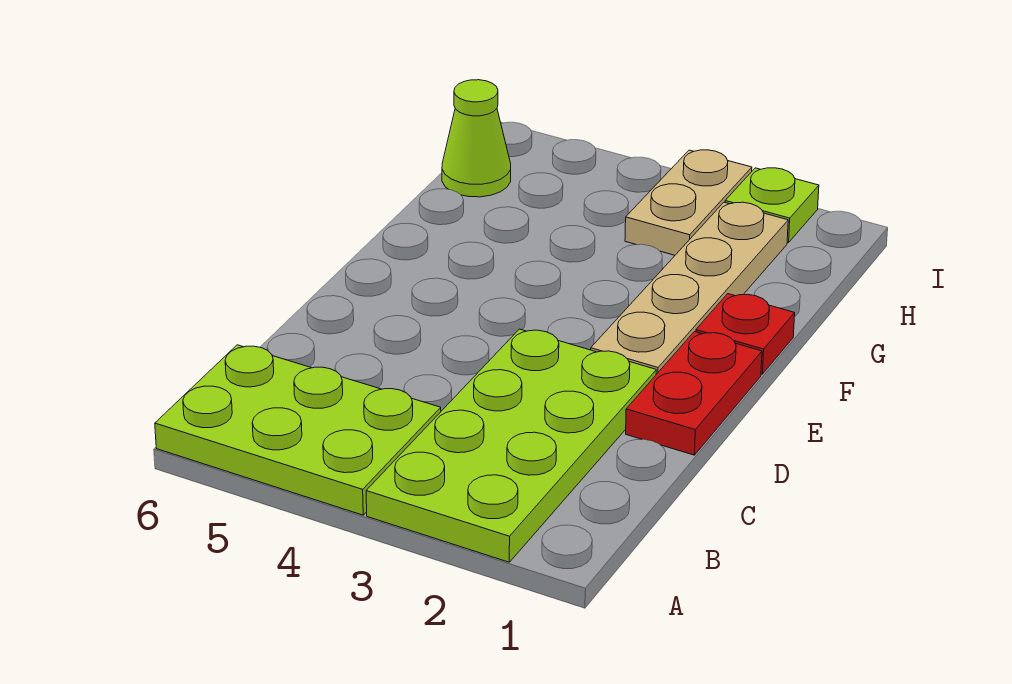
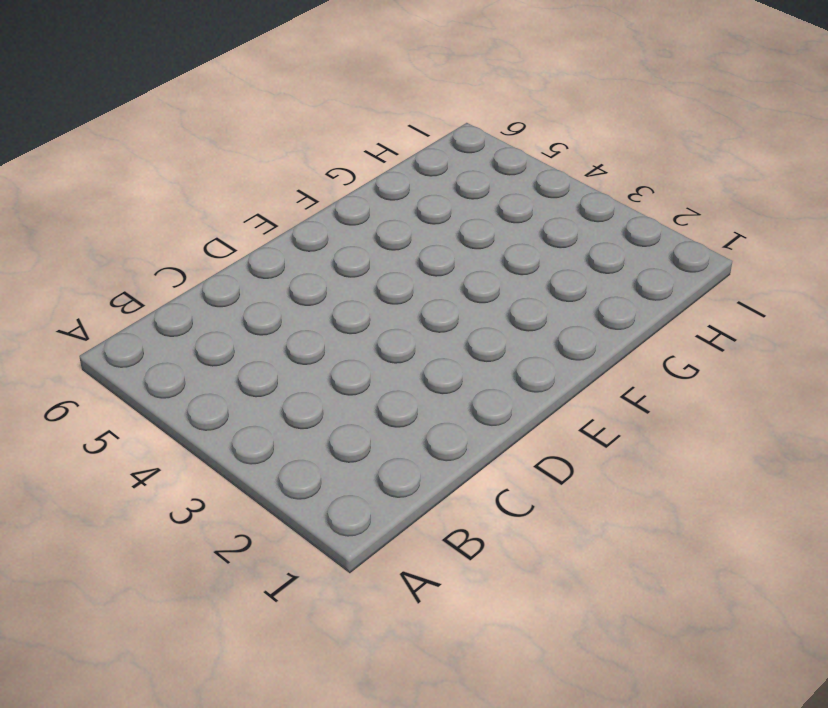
none -> lime plate A2:D3 level 1
none -> lime plate A4:B6 level 1

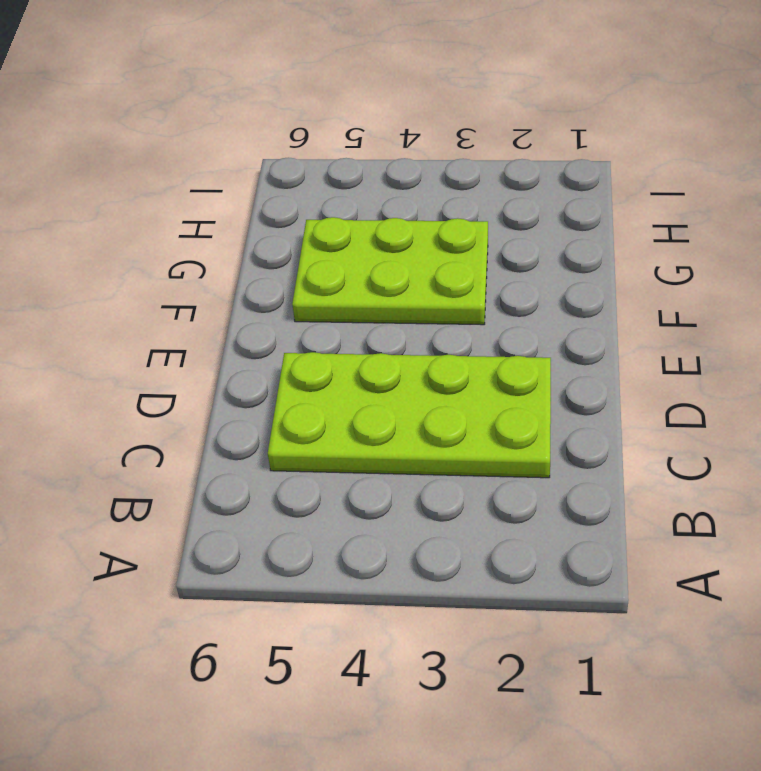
lime plate C2:D5 level 1 -> lime plate A2:D3 level 1
lime plate F3:G5 level 1 -> lime plate A4:B6 level 1
none -> red plate D1:E1 level 1
none -> tan plate E2:H2 level 1

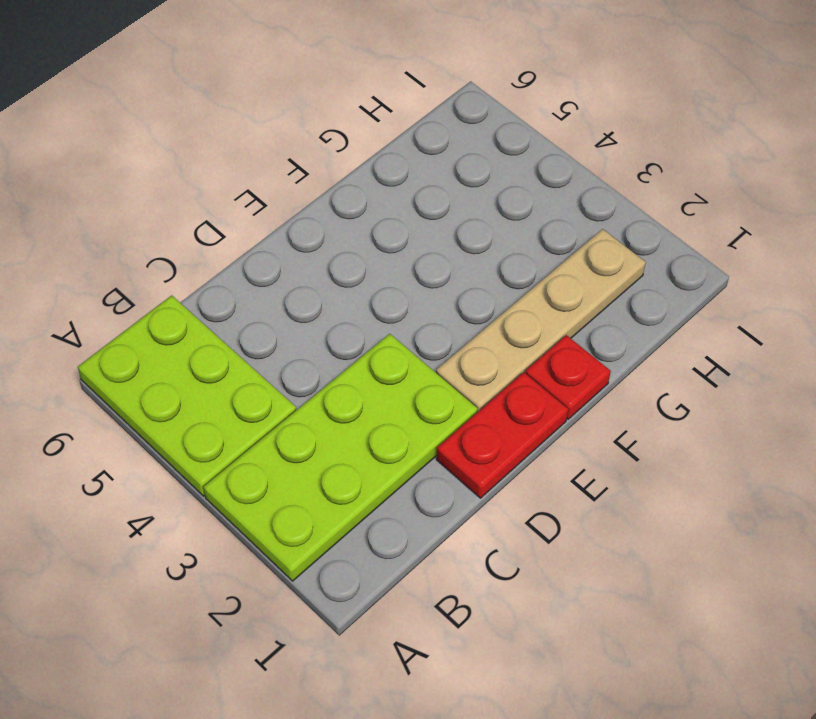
none -> tan plate H3:I3 level 1
none -> lime cone H6 level 1

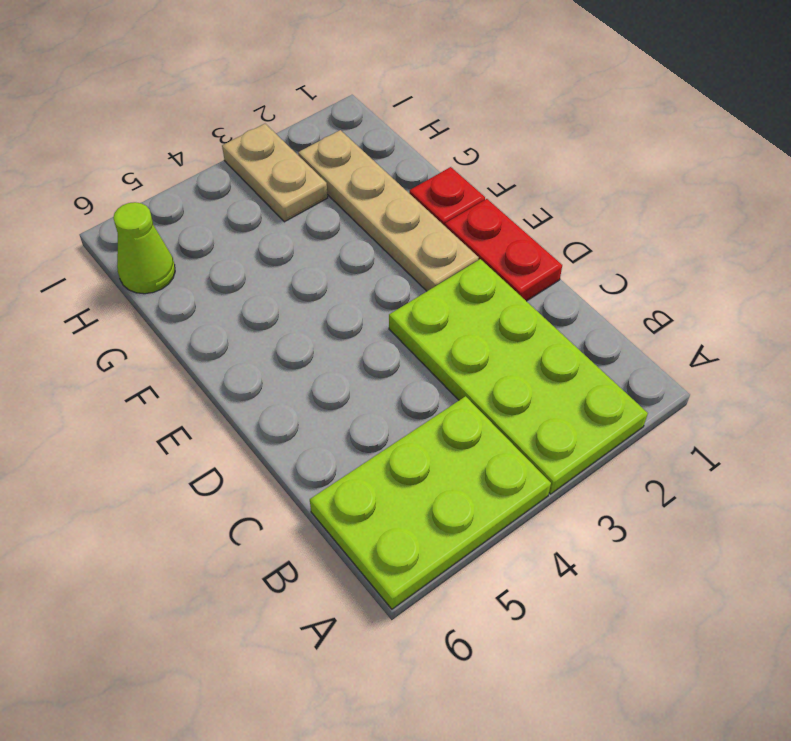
none -> lime plate I2 level 1

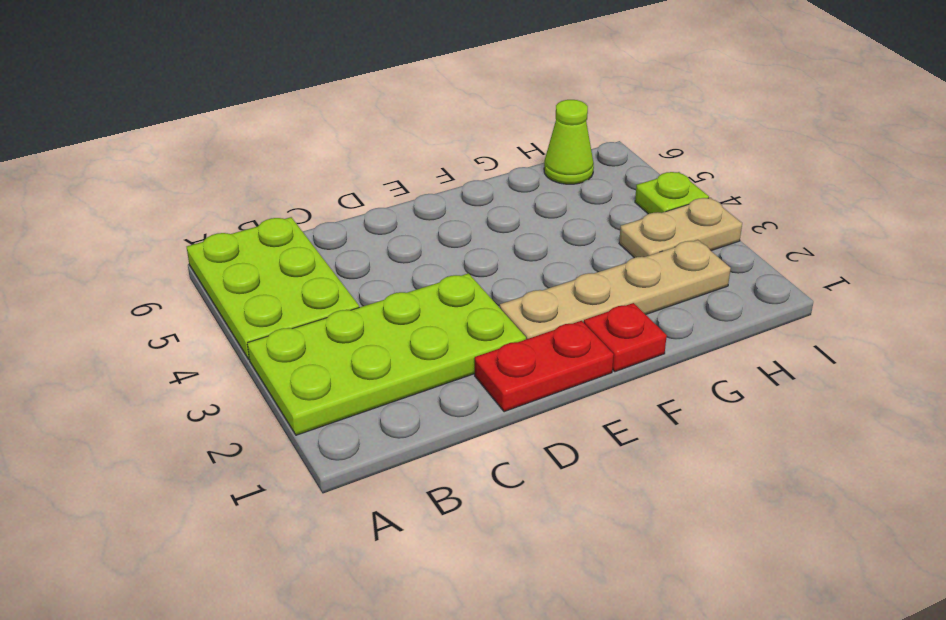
lime plate I4 level 1 -> lime plate I2 level 1

